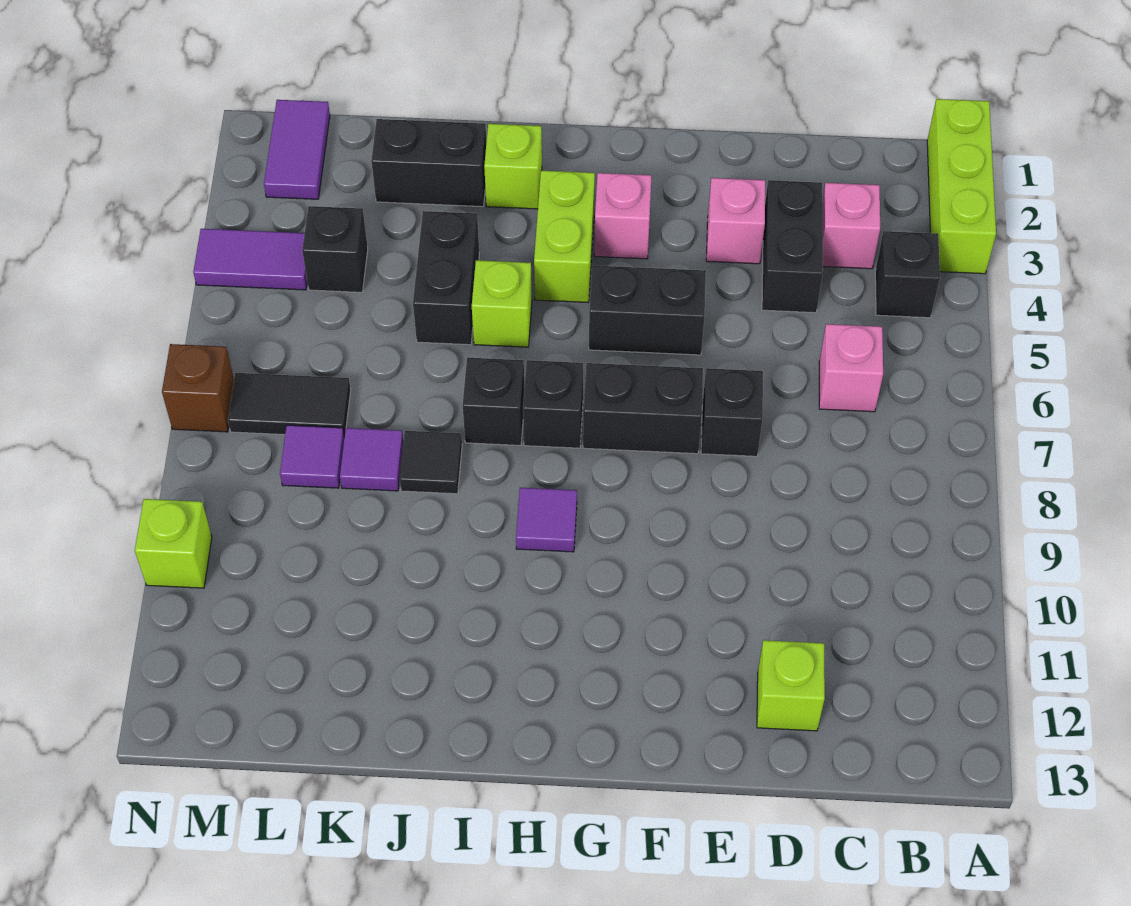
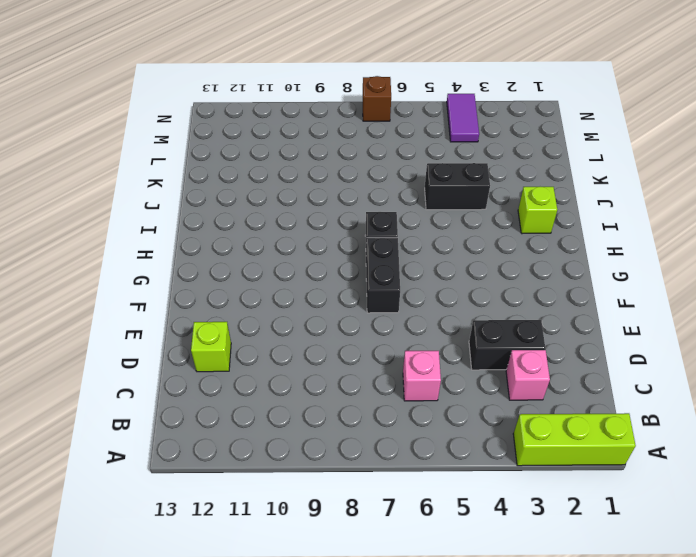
none -> black brick B4 level 1
none -> pink brick E3 level 1
none -> black brick E7 level 1

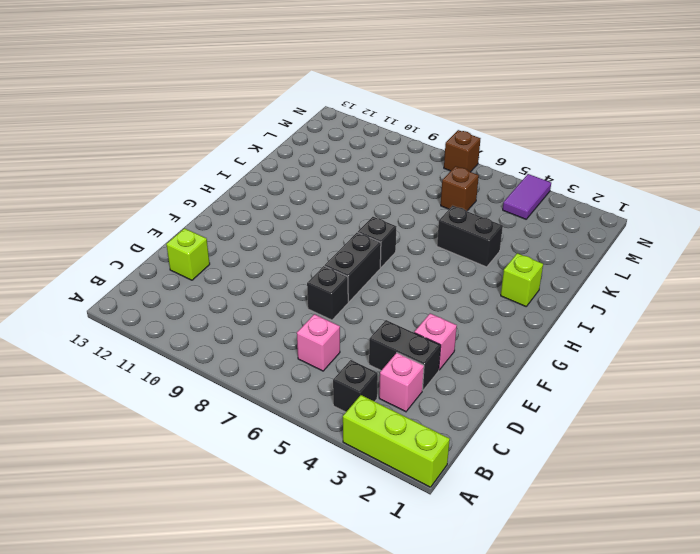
brown brick L6 level 1 -> none
none -> black brick F5:G5 level 1
none -> pink brick G3 level 1
none -> lime brick H3:H4 level 1

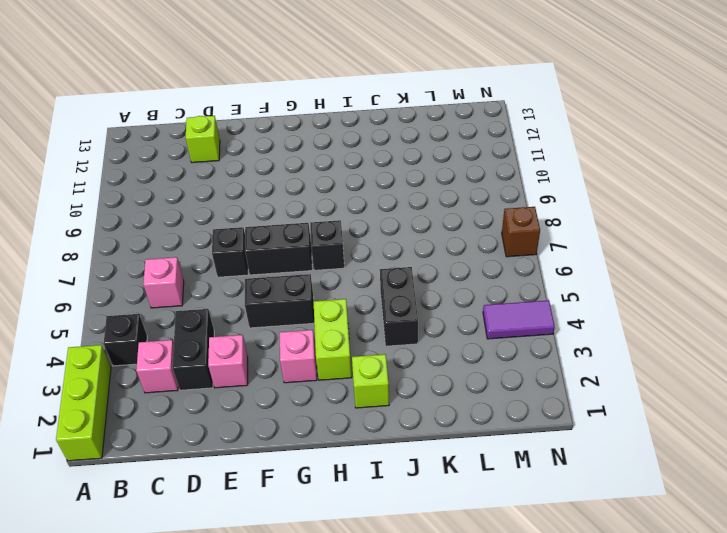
none -> purple tile H9 level 1
none -> lime brick I5 level 1
none -> black brick I7 level 1

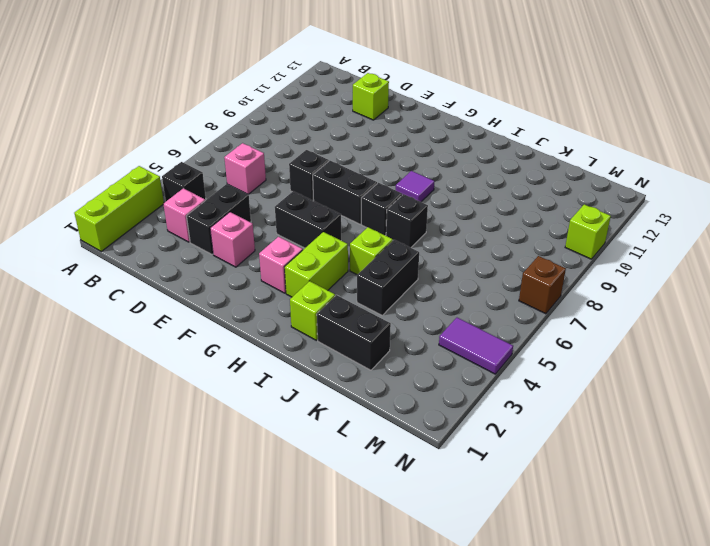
none -> black tile J8 level 1
none -> purple tile K8 level 1
none -> black brick L4 level 1

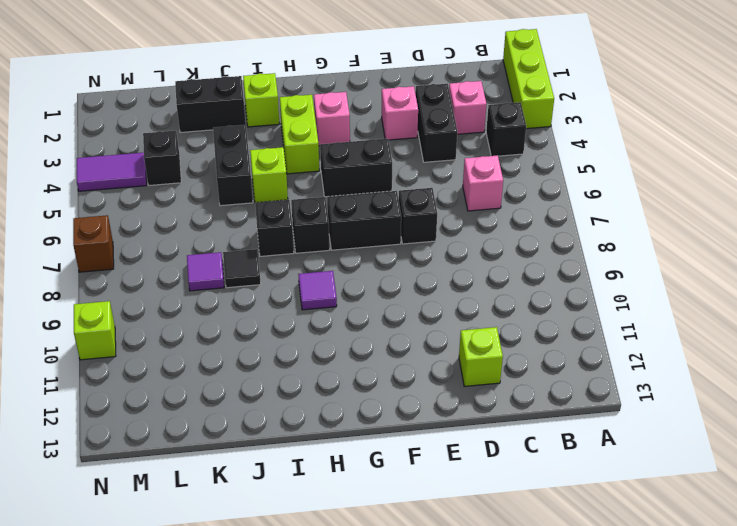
none -> black tile L7:M7 level 1
none -> purple tile L8 level 1
none -> purple tile M1:M2 level 1

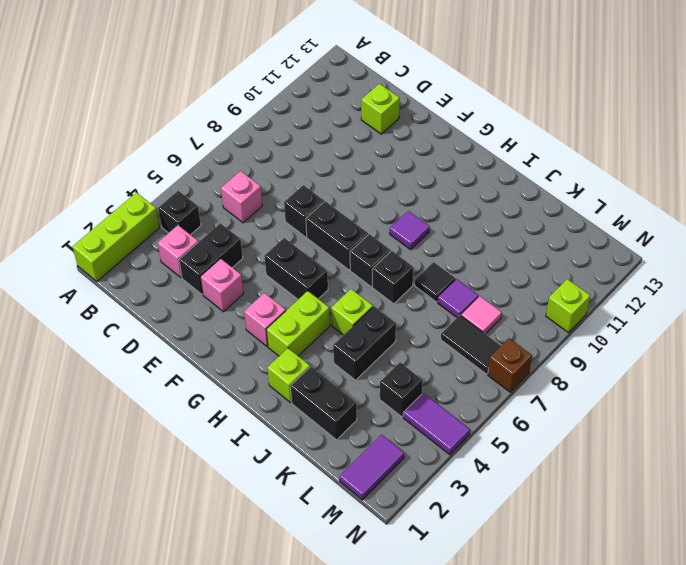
pink tile L8 level 1 -> purple tile L8 level 1

